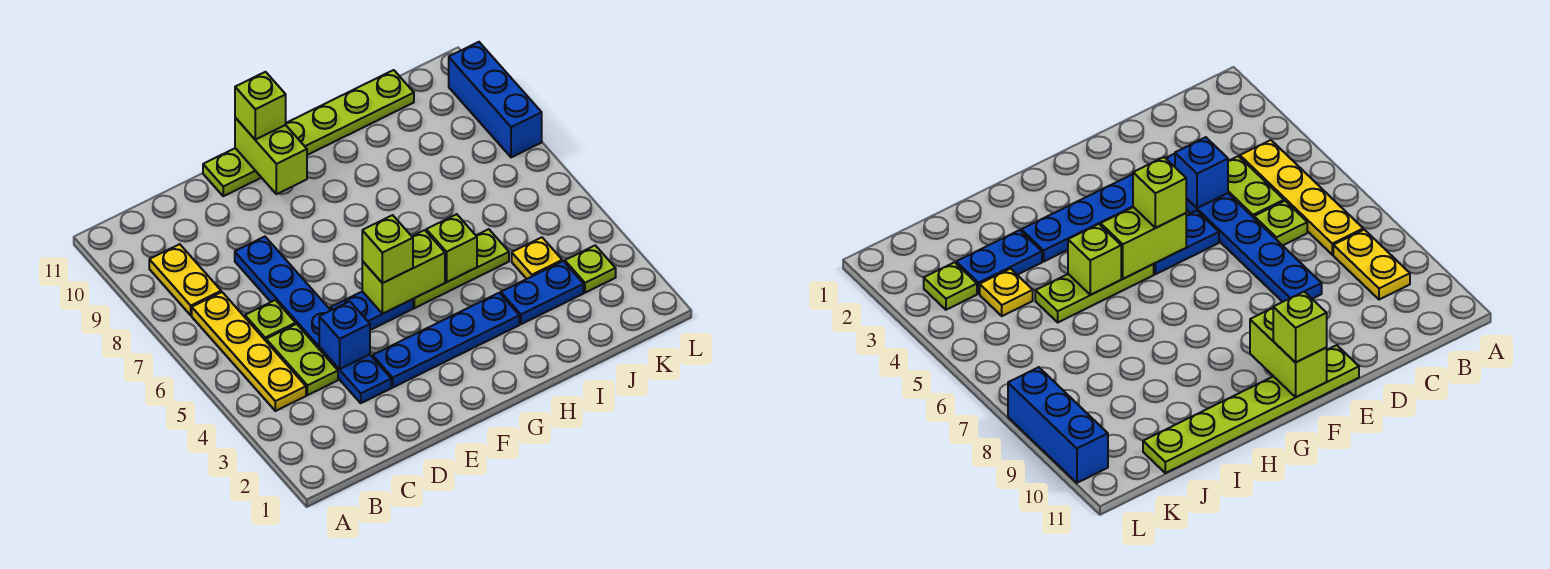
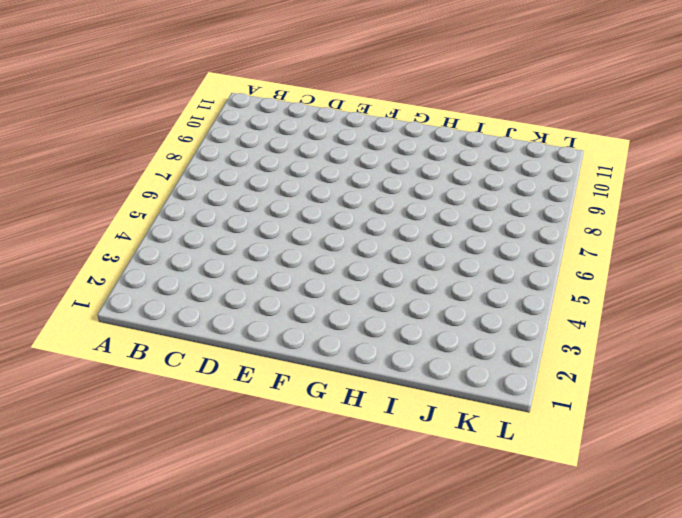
none -> yellow plate B4:B7 level 1
none -> yellow plate B8:B9 level 1
none -> lime plate C4:C5 level 1

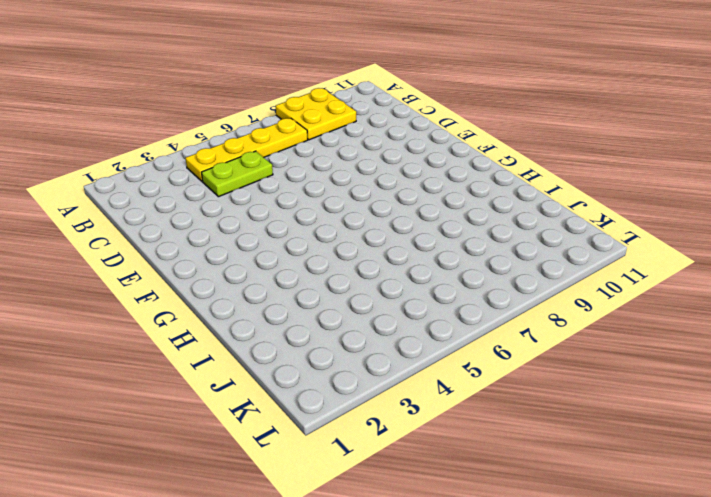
yellow plate A8:B9 level 1 -> yellow plate B8:B9 level 1
none -> lime plate C6 level 1
none -> blue plate D3:D8 level 1
none -> blue plate E3:H3 level 1

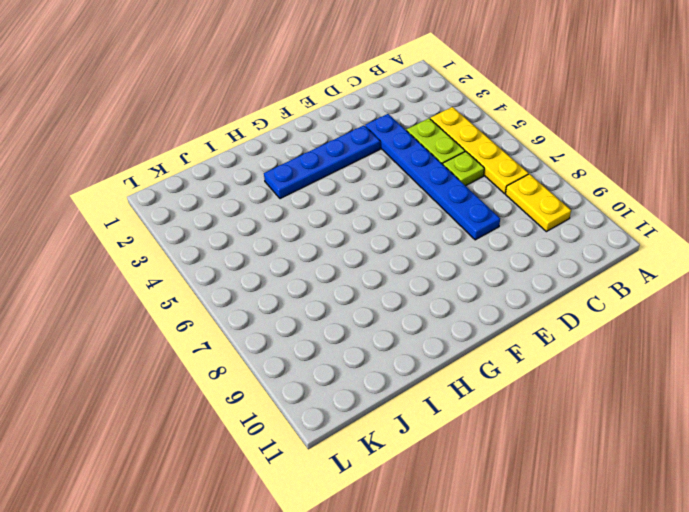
none -> blue plate E5:F5 level 1
none -> lime plate E11:J11 level 1
none -> lime plate G5:I5 level 1

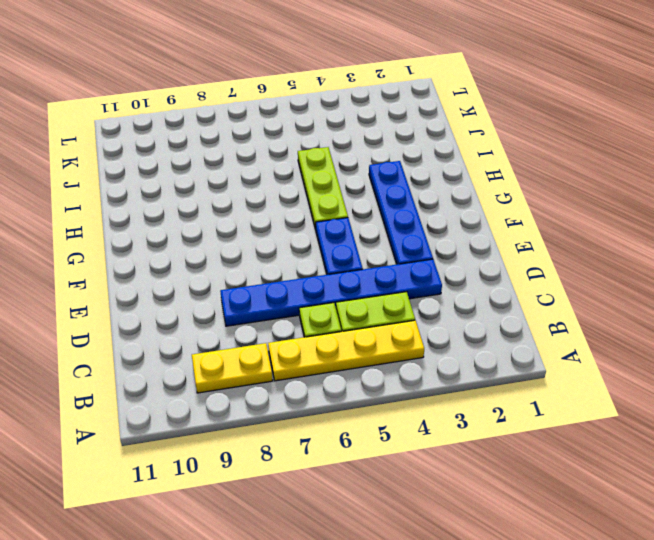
none -> lime plate E11:J11 level 1
none -> blue plate I3:J3 level 1
none -> yellow plate J4 level 1

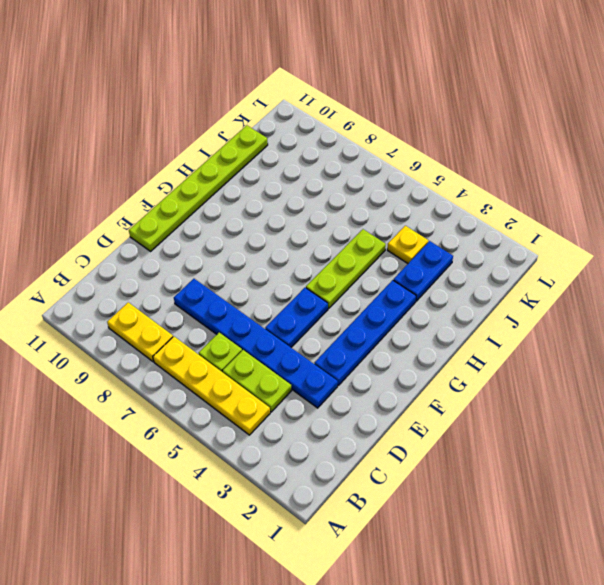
none -> lime plate K3 level 1
none -> blue brick L8:L10 level 1
none -> blue brick D4 level 2

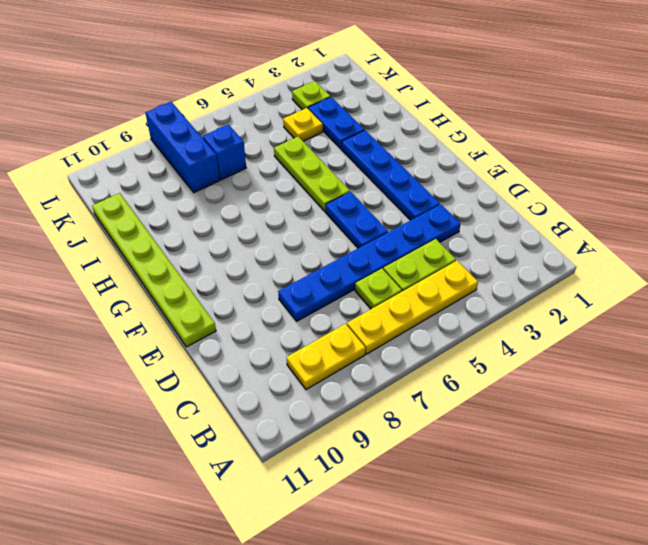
blue brick J7 level 1 -> blue brick D4 level 2
blue brick J8:L8 level 1 -> blue brick L8:L10 level 1
none -> lime brick F5:G5 level 2
none -> lime brick F10:F11 level 2
none -> lime brick H5 level 2

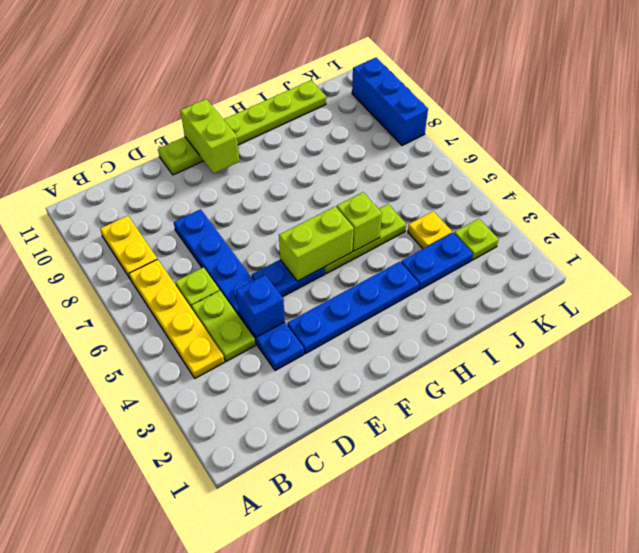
none -> lime brick F5 level 3
none -> lime brick F11 level 3

